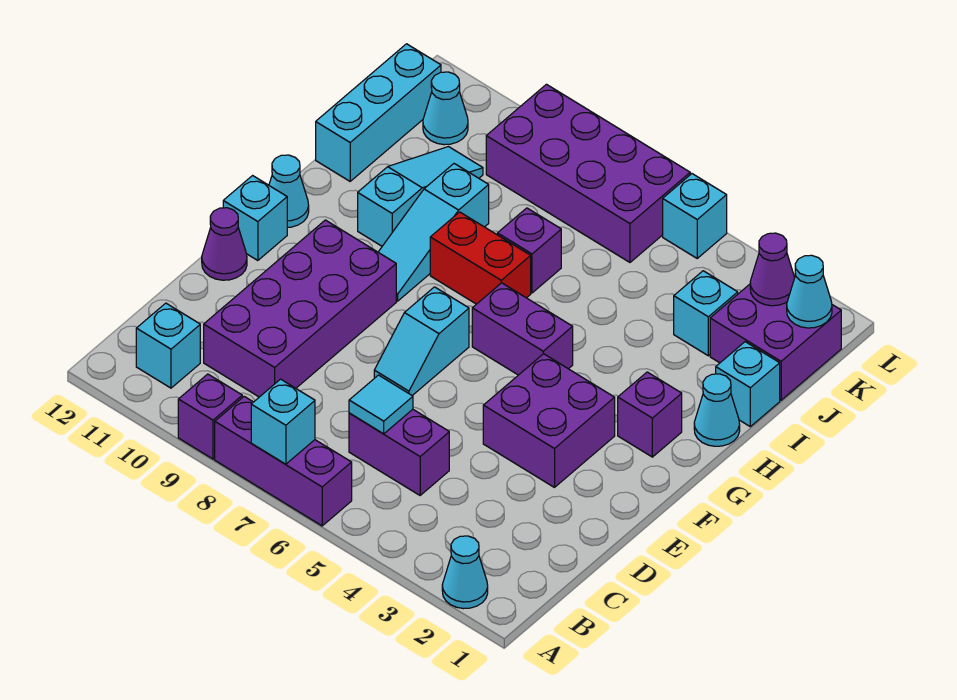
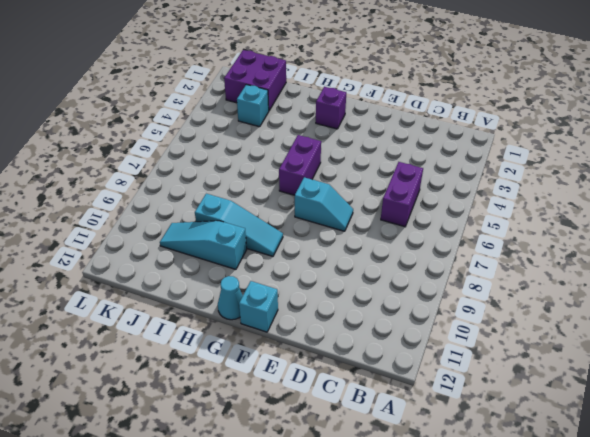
none -> cyan cone A2 level 1
none -> purple brick A6:A8 level 1
none -> purple brick A9 level 1

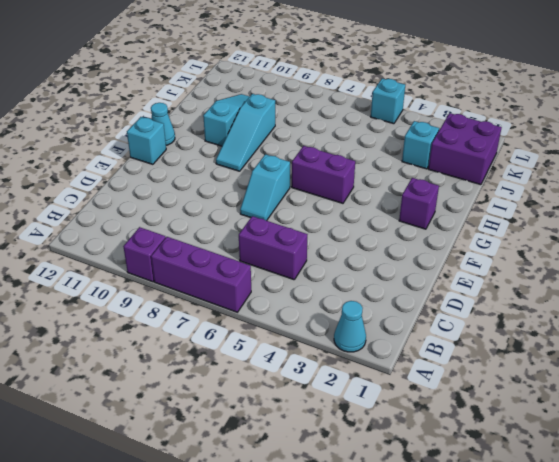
none -> cyan brick B11 level 1
none -> purple brick C9:F10 level 1
none -> purple brick E3:F4 level 1

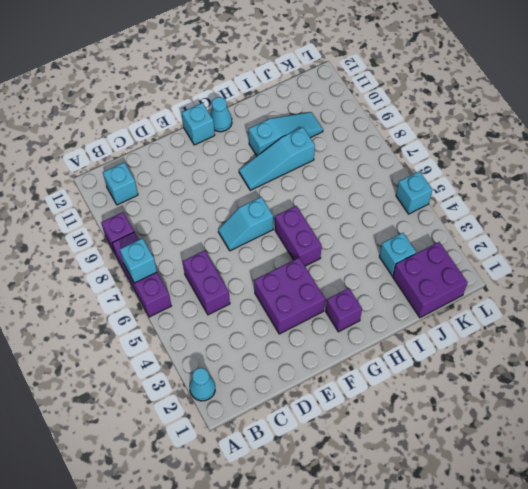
none -> purple brick C9:F10 level 1
none -> purple cone E12 level 1
none -> cyan cone H1 level 1

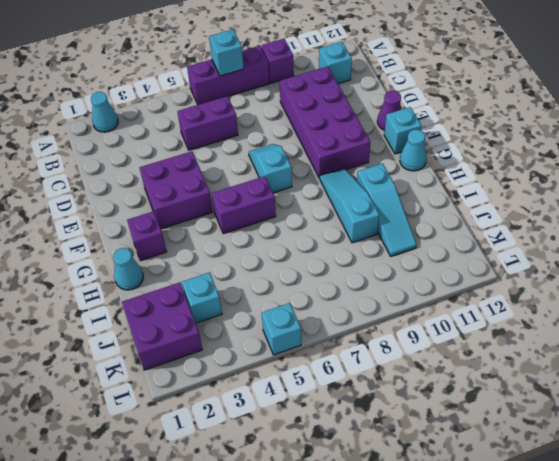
none -> red brick H7:H8 level 1
none -> cyan brick I1 level 1
none -> purple brick I7 level 1

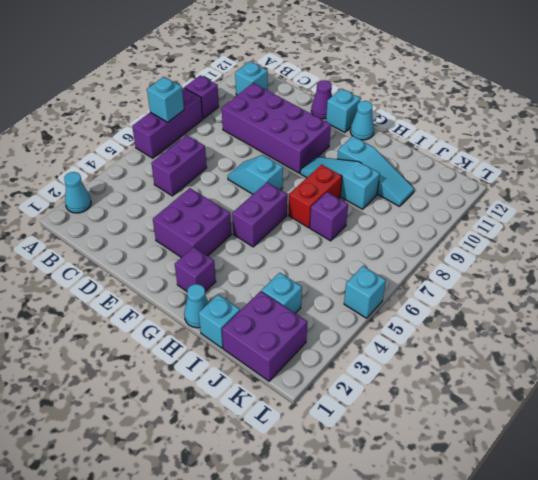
none -> cyan brick I12:K12 level 1
none -> purple brick K6:L9 level 1
none -> cyan cone K11 level 1

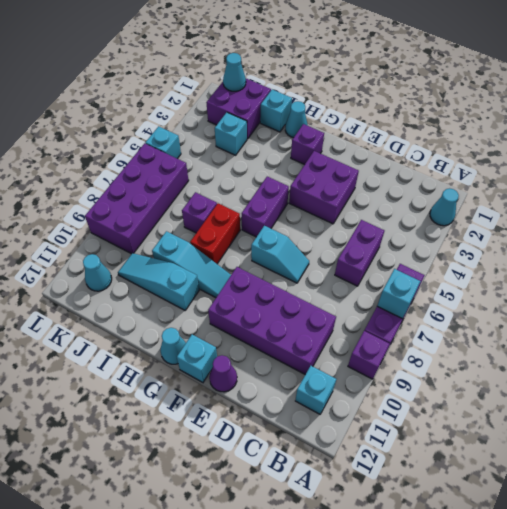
none -> cyan brick I12:K12 level 1
none -> cyan tile C6 level 2
none -> purple cone K2 level 2

